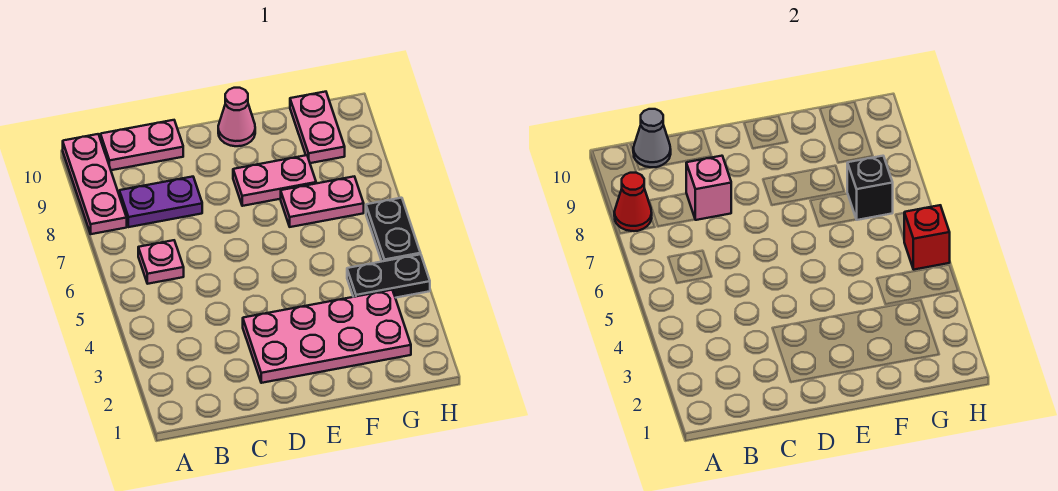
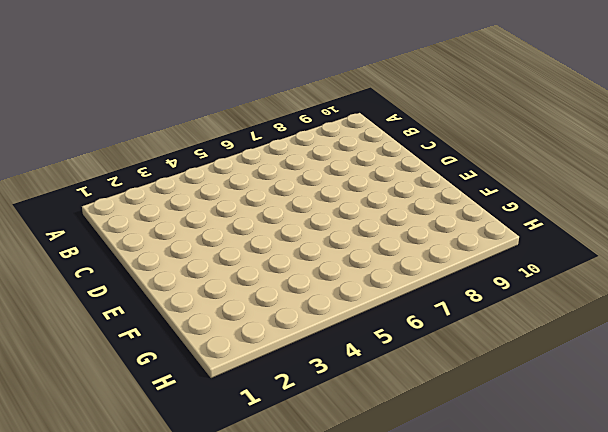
none -> pink plate A8:A10 level 1
none -> pink plate B6 level 1
none -> purple plate B8:C8 level 1

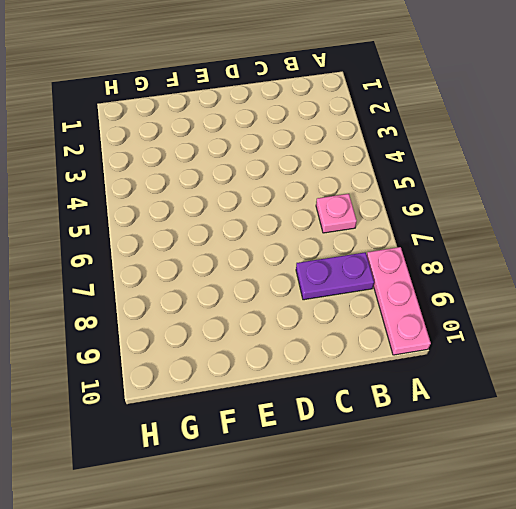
none -> pink plate B10:C10 level 1
none -> pink plate D2:G3 level 1
none -> pink plate E8:F8 level 1

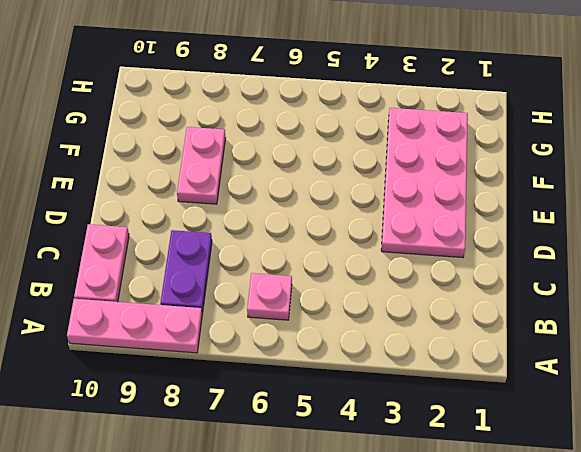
none -> pink cone E10 level 1
none -> pink plate F7:G7 level 1
none -> black plate G4:H4 level 1

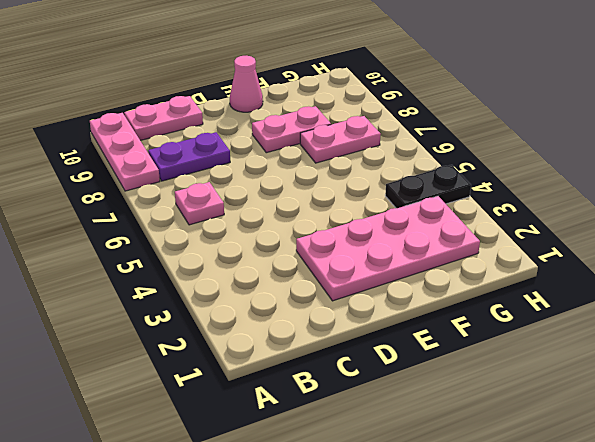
none -> pink plate G9:G10 level 1
none -> black plate H5:H6 level 1
none -> red cone A8 level 2

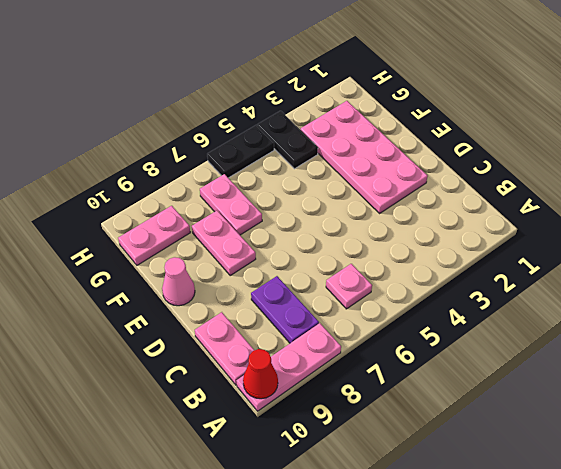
red cone A10 level 2 -> red cone A8 level 2
none -> grey cone B10 level 2
none -> pink brick C8 level 2
none -> black brick G7 level 2

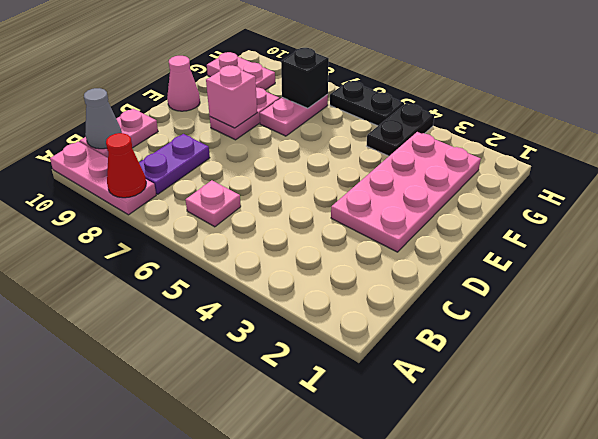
pink brick E8 level 2 -> pink brick C8 level 2
none -> red brick H5 level 2

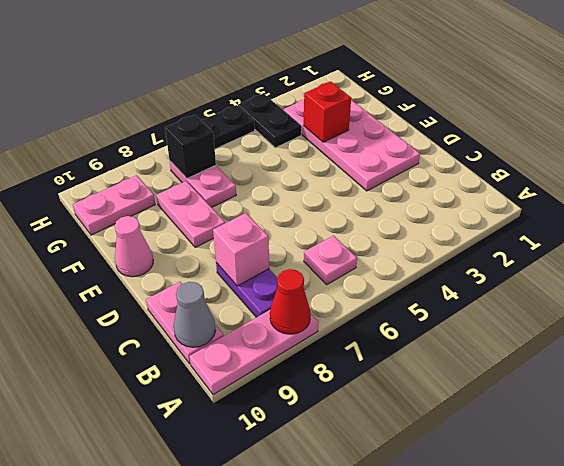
red brick F3 level 2 -> red brick H5 level 2

